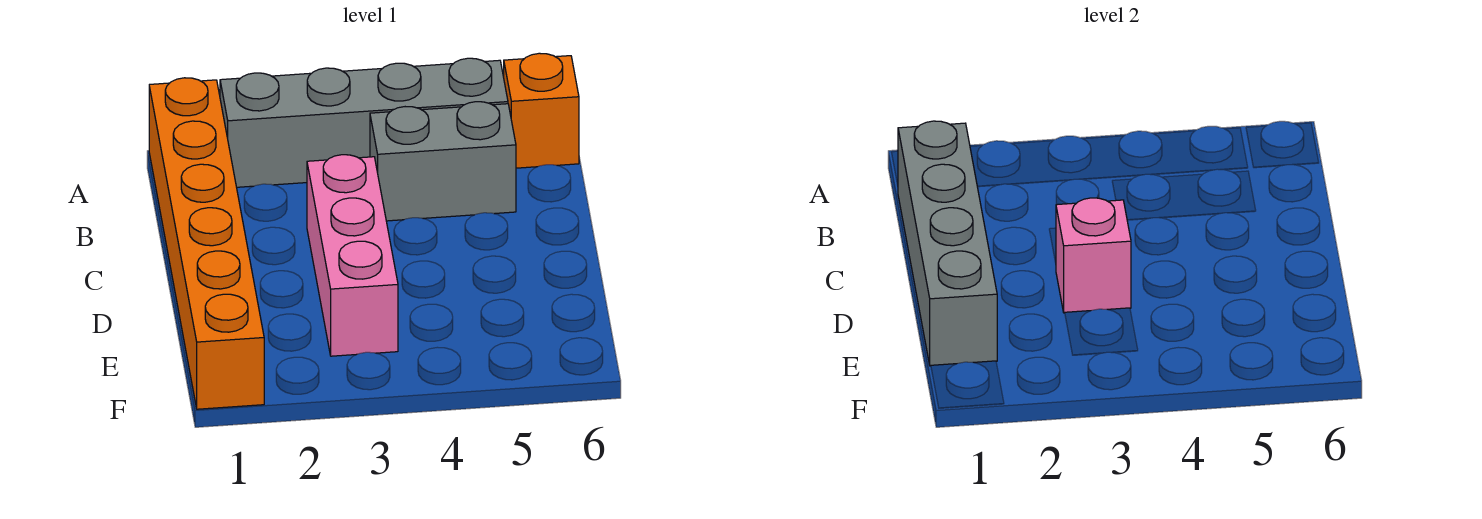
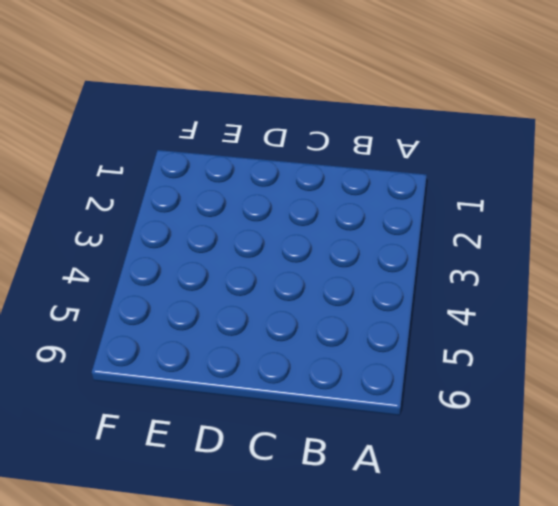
none -> orange brick A1:F1 level 1
none -> grey brick A2:A5 level 1

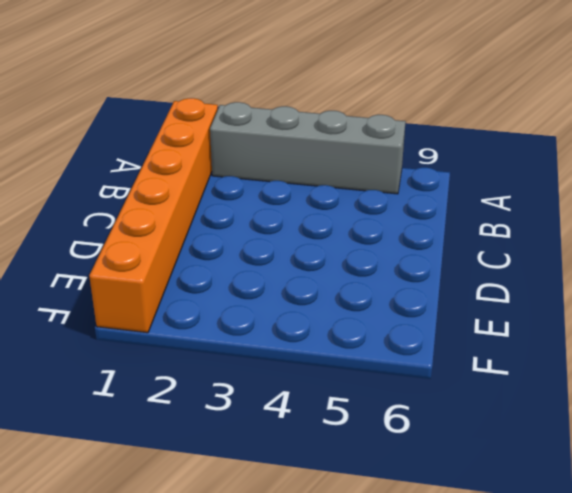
none -> orange brick A6 level 1
none -> grey brick B4:B5 level 1

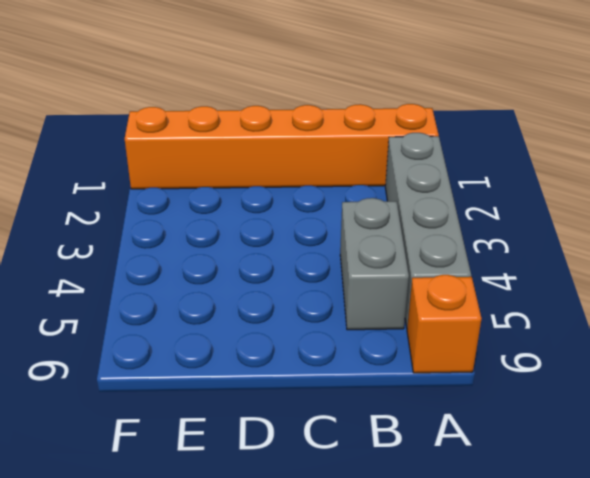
none -> pink brick C3:E3 level 1
none -> grey brick B1:E1 level 2

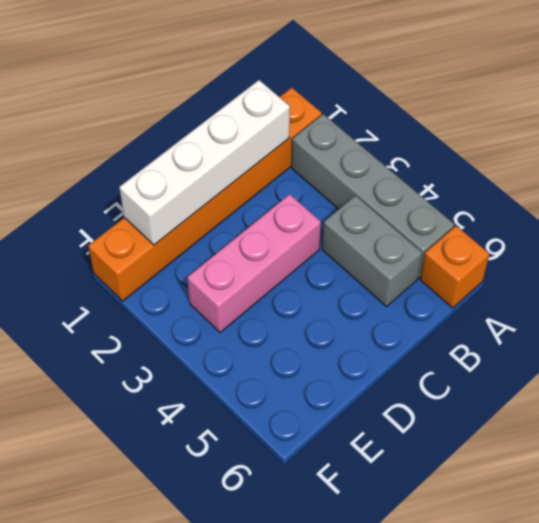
white brick B1:E1 level 2 -> grey brick B1:E1 level 2
none -> pink brick D3 level 2

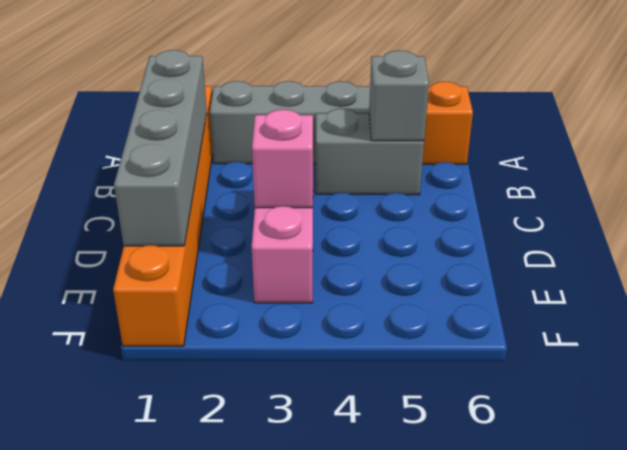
grey brick B5 level 2 -> none

